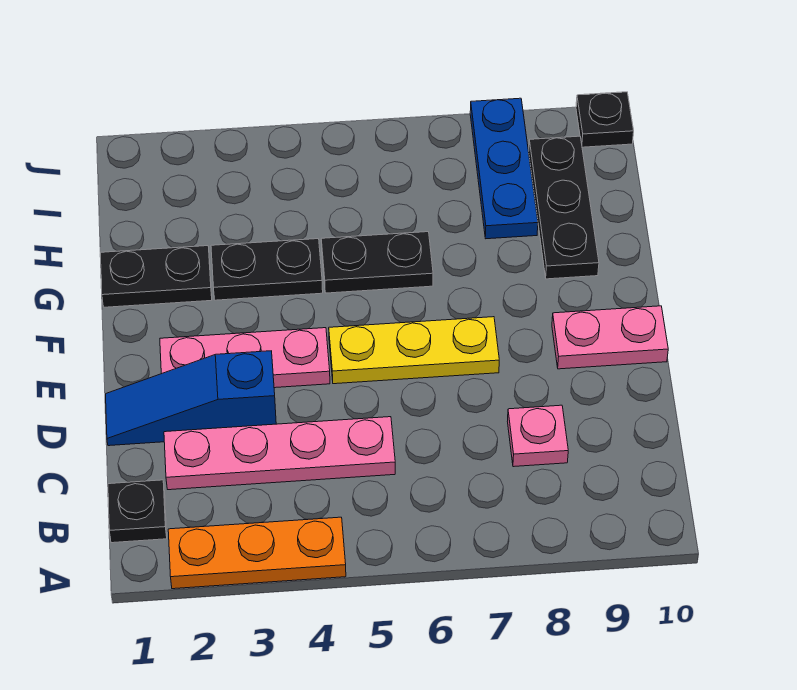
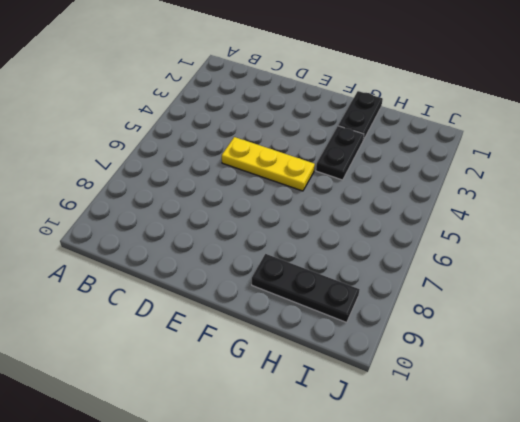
yellow plate D5:F5 level 1 -> yellow plate E5:E7 level 1
none -> orange plate A2:A4 level 1
none -> black plate B1 level 1
none -> pink plate C2:C5 level 1

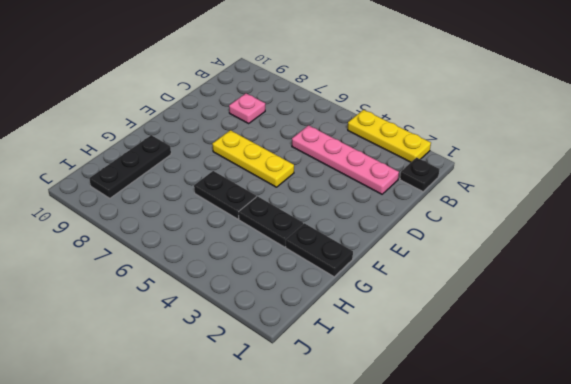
yellow plate A2:A4 level 1 -> orange plate A2:A4 level 1
none -> blue slope D1:D3 level 1 top 3
none -> pink plate E2:E4 level 1
none -> pink plate E9:E10 level 1

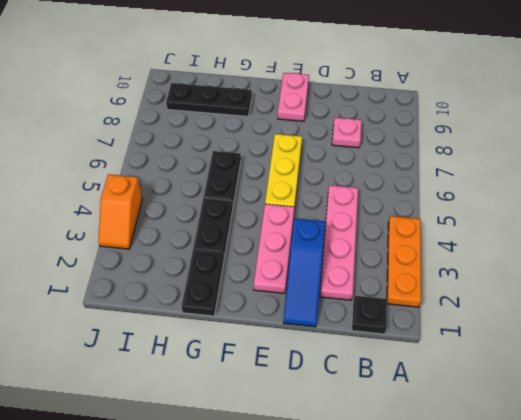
orange slope J3:J4 level 1 top 4 -> none
none -> blue plate H8:J8 level 1
none -> black plate J10 level 1

